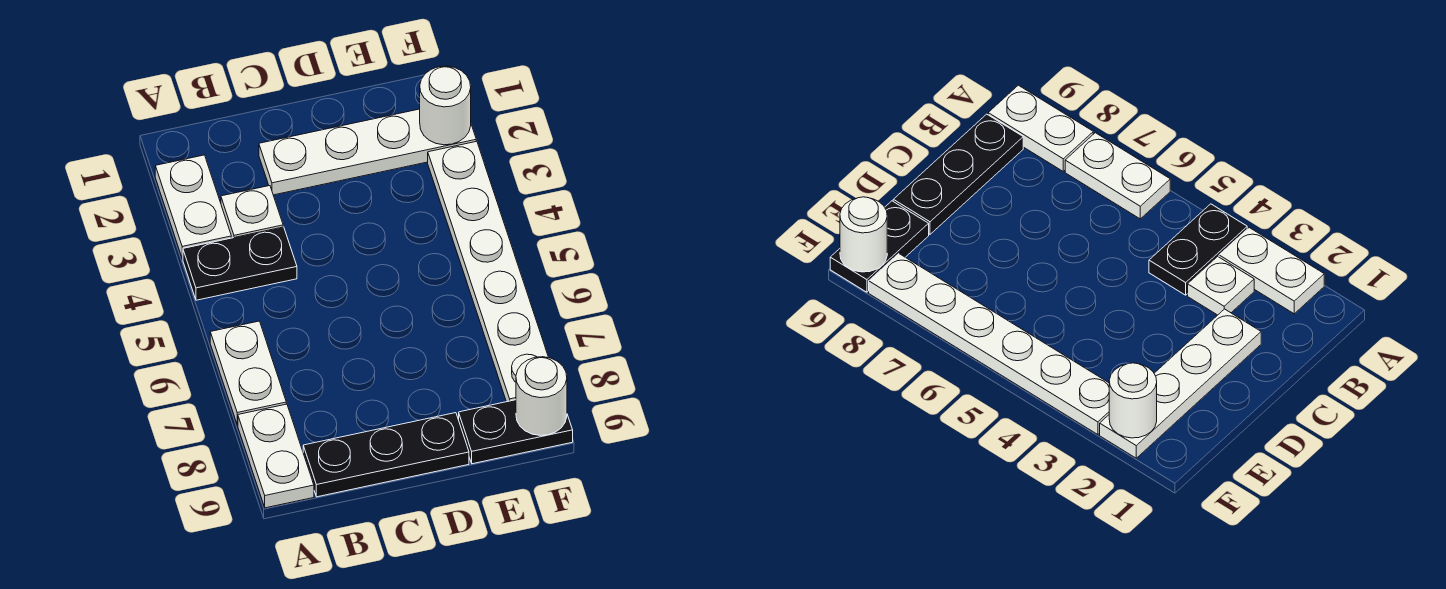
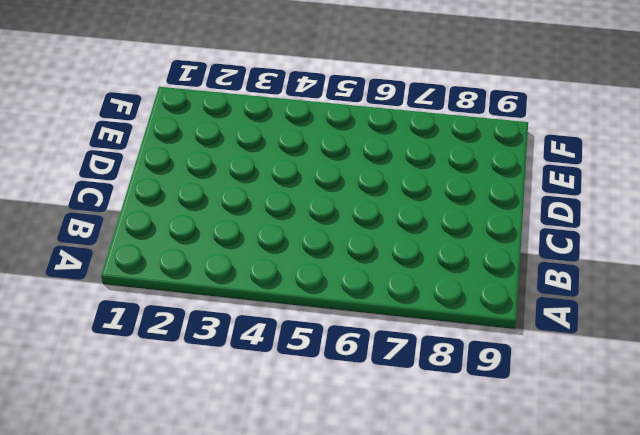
none -> white plate A2:A3 level 1
none -> black plate A4:B4 level 1

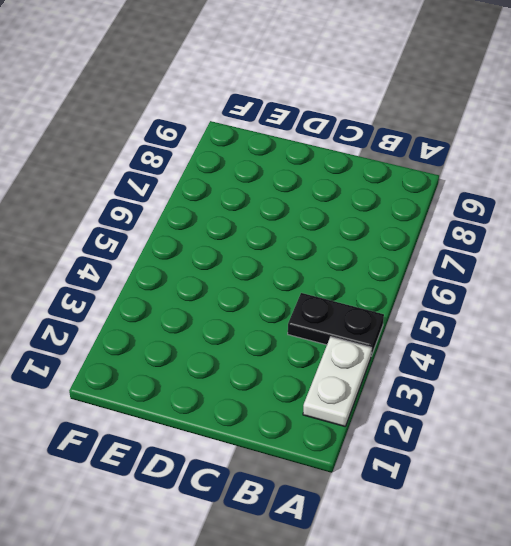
none -> white plate A6:A7 level 1
none -> white plate A8:A9 level 1

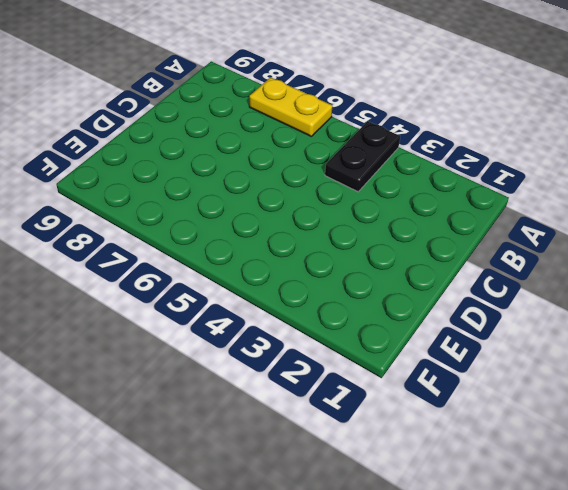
yellow plate A6:A7 level 1 -> white plate A6:A7 level 1
none -> white plate A2:A3 level 1
none -> white plate A8:A9 level 1

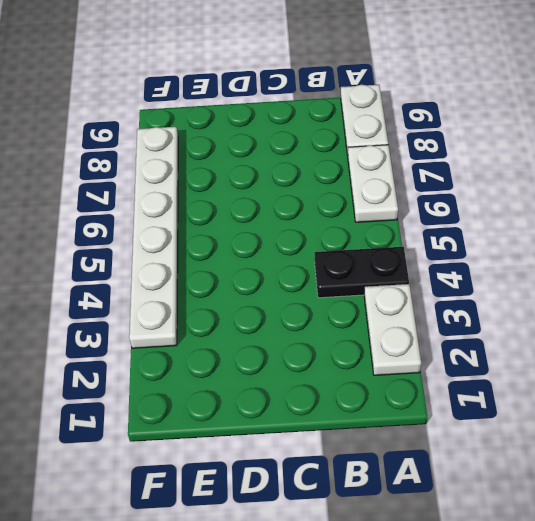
none -> white plate B3 level 1
none -> black plate B9:D9 level 1

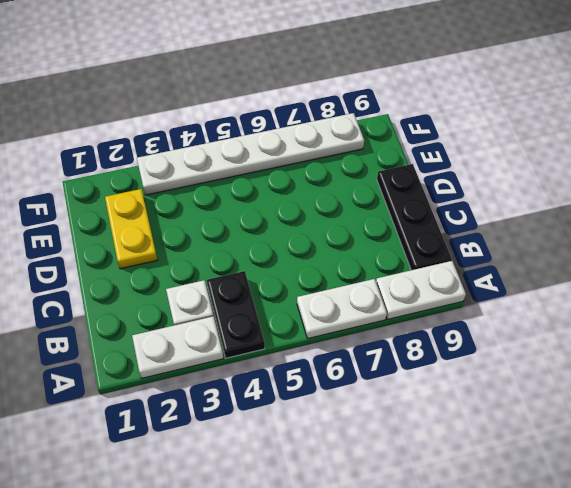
yellow plate D2:E2 level 1 -> white plate C2:F2 level 1
none -> black plate E9:F9 level 1
none -> white round brick F2 level 2

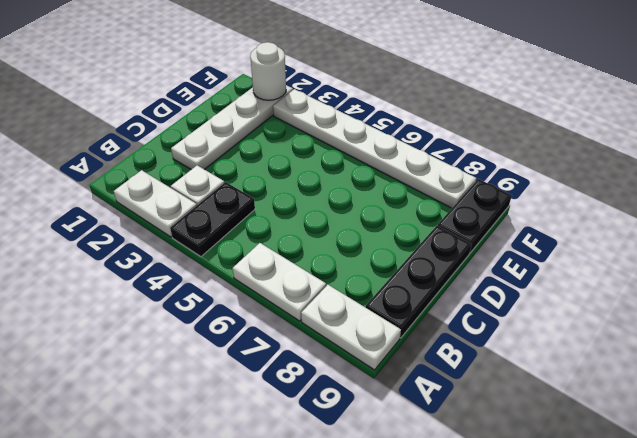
none -> white round brick F9 level 2

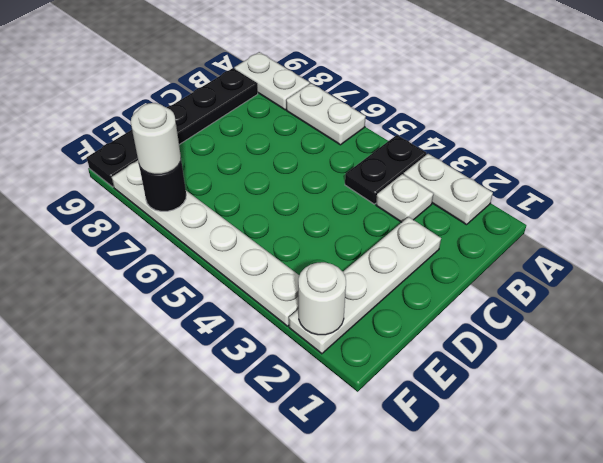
black round brick F7 level 2 -> none
white round brick F7 level 3 -> white round brick F9 level 2

